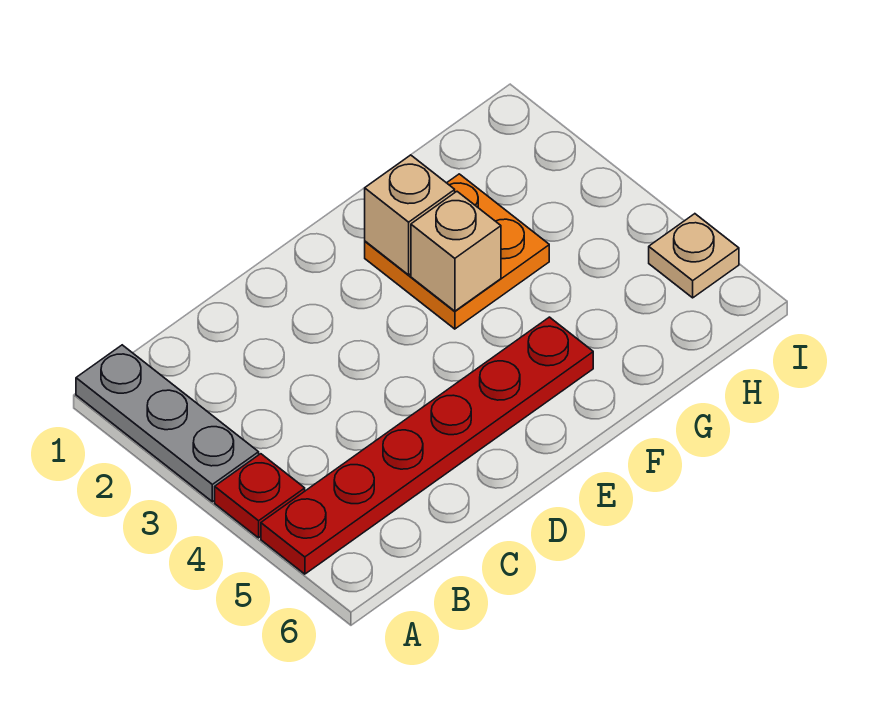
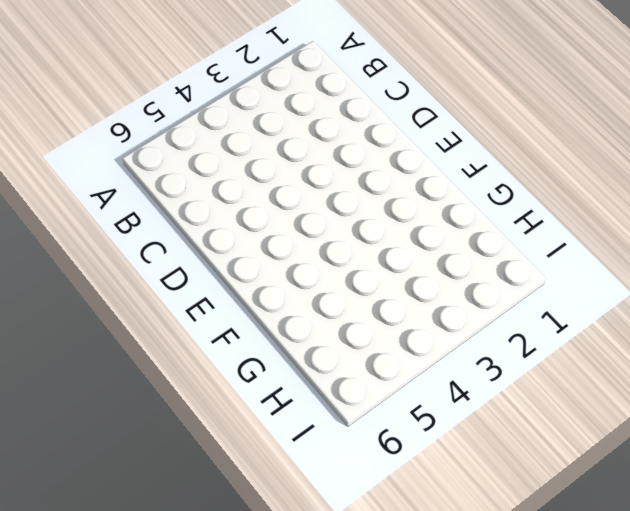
none -> grey plate A1:A3 level 1
none -> red plate A4 level 1

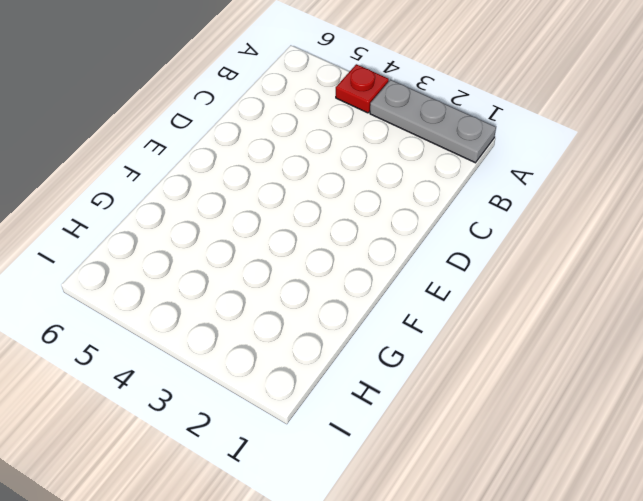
none -> red plate A5:F5 level 1
none -> orange plate F2:G3 level 1

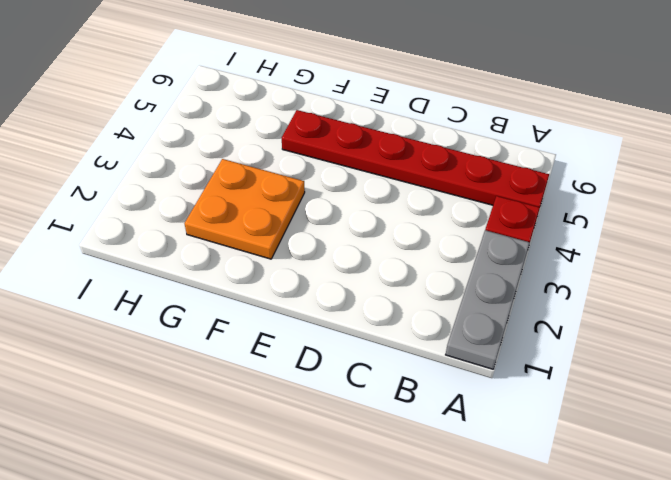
none -> tan plate I5 level 1
none -> tan brick F2 level 2

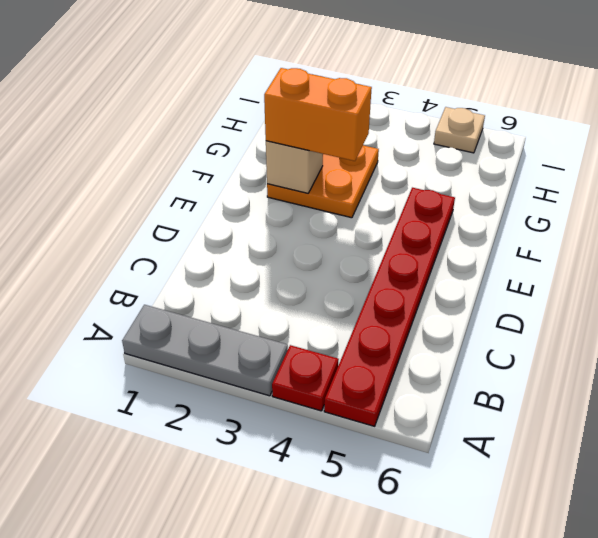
orange brick F2:F3 level 3 -> none
none -> tan brick F3 level 2

